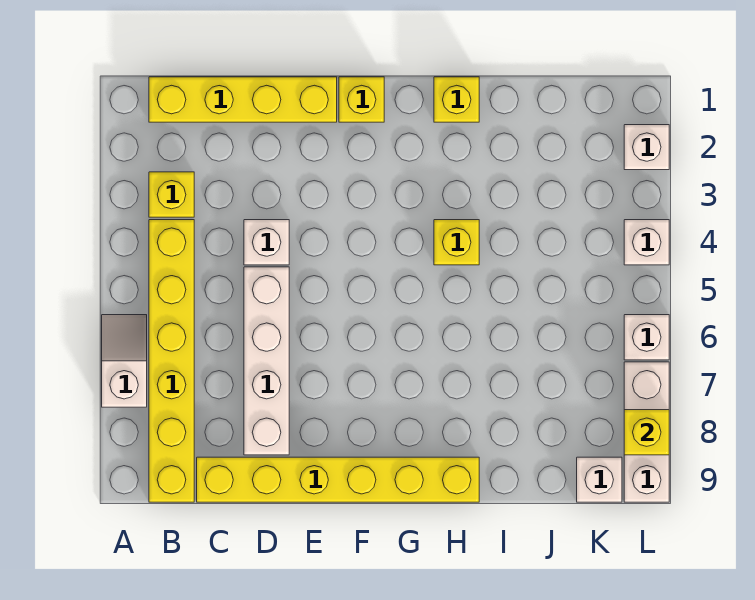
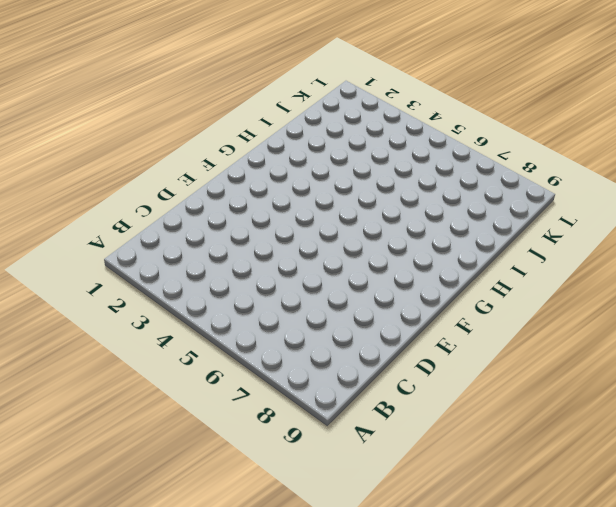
none -> white slope A6:A7 level 1 top 7
none -> yellow brick B1:E1 level 1
none -> yellow brick B3 level 1

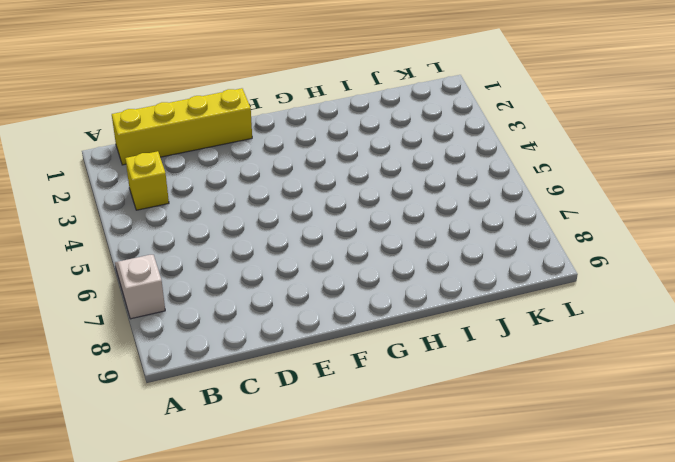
none -> yellow brick B4:B9 level 1
none -> yellow brick C9:H9 level 1
none -> white brick D4 level 1

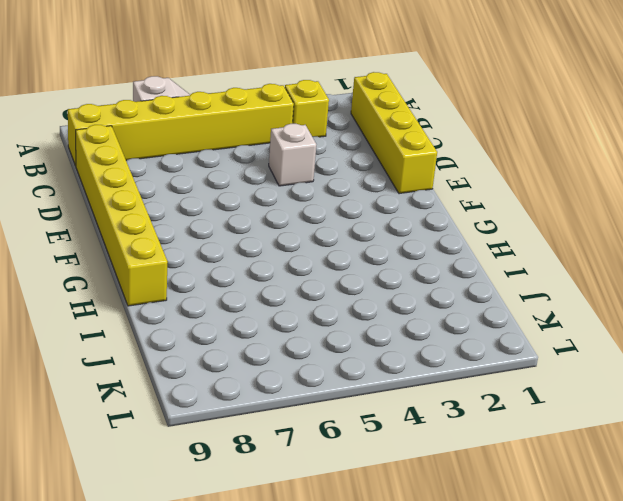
none -> white brick D5:D8 level 1
none -> yellow brick F1 level 1
none -> yellow brick H1 level 1

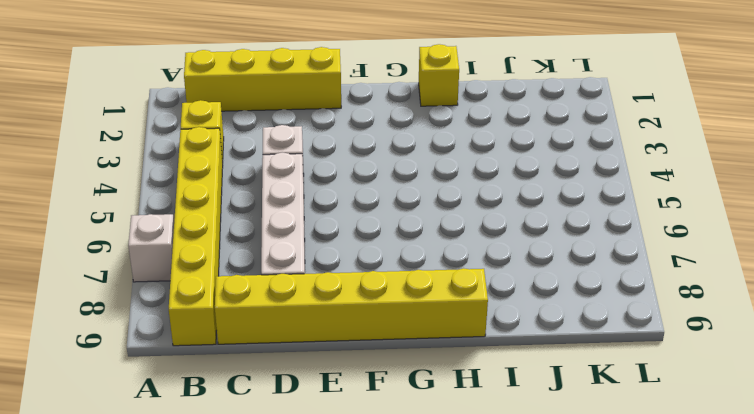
none -> yellow brick F1 level 1
none -> yellow brick H4 level 1
none -> white brick K9 level 1

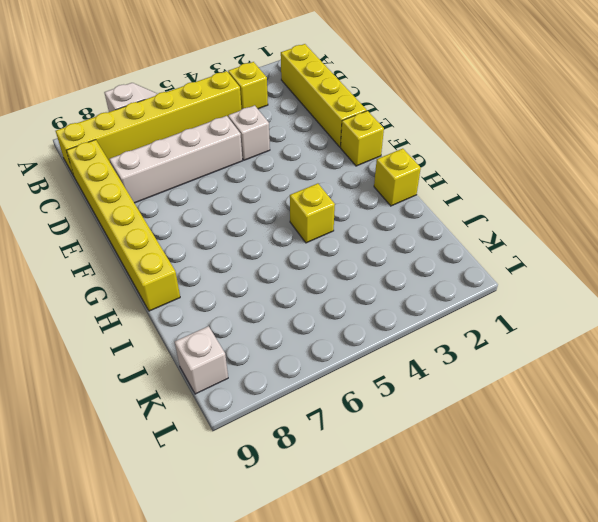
none -> white brick L2 level 1
none -> white brick L4 level 1
none -> white brick L6 level 1

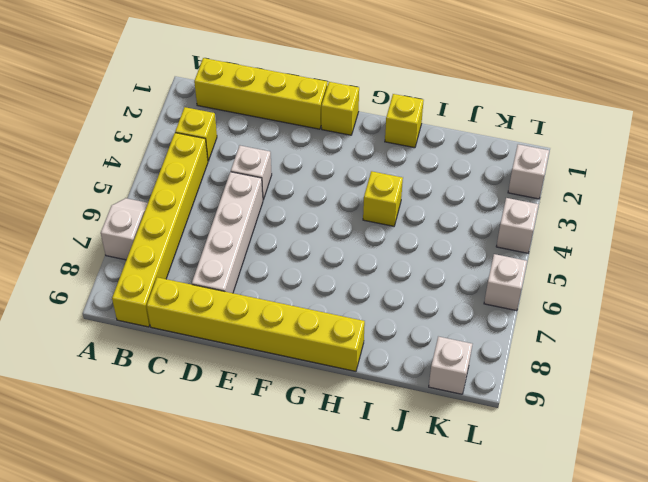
none -> white brick L7:L9 level 1
none -> yellow brick L8 level 2

